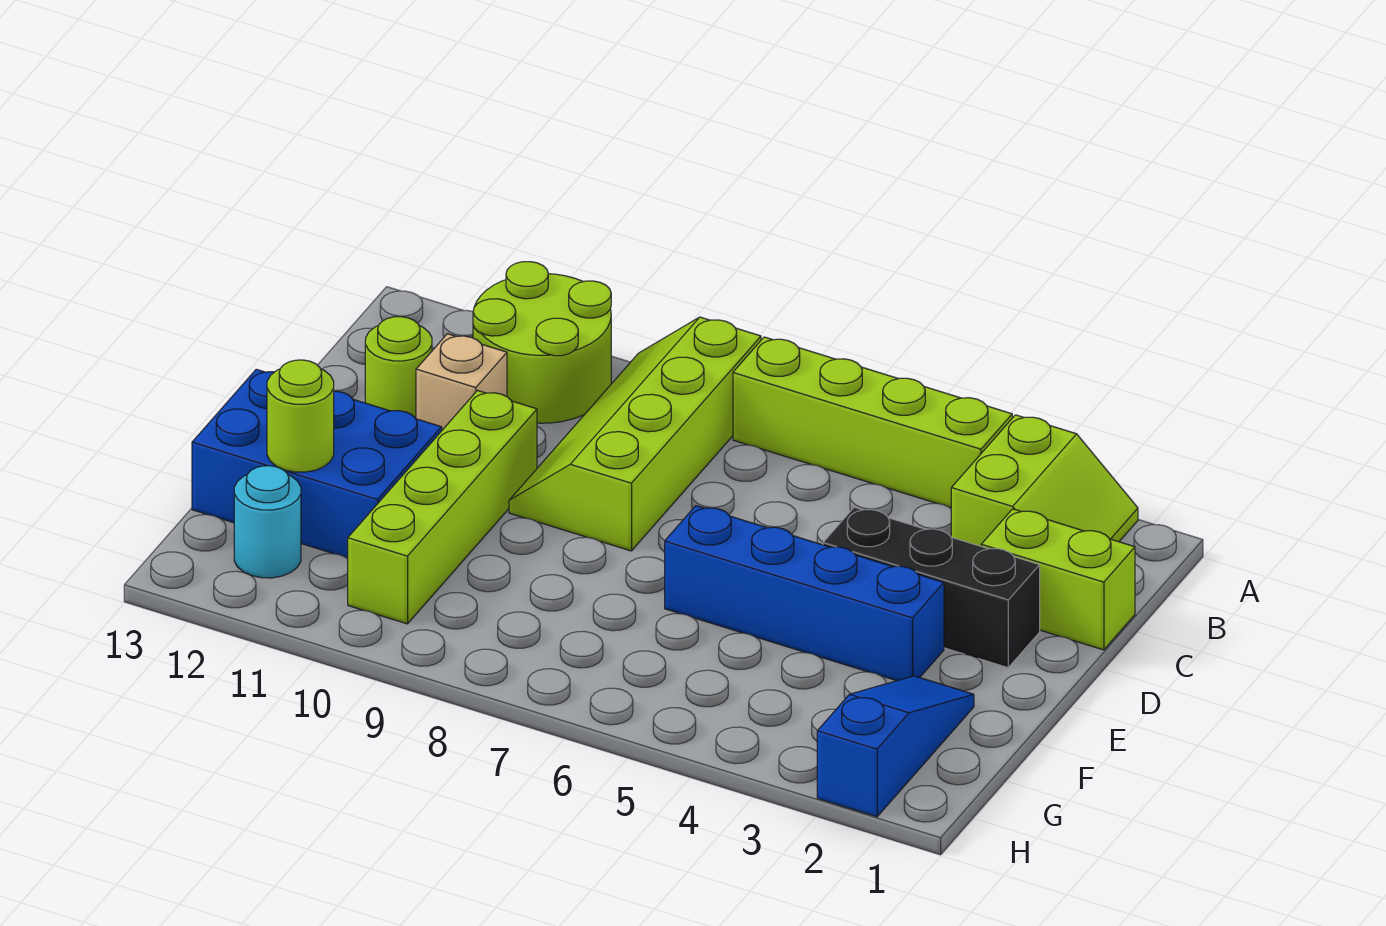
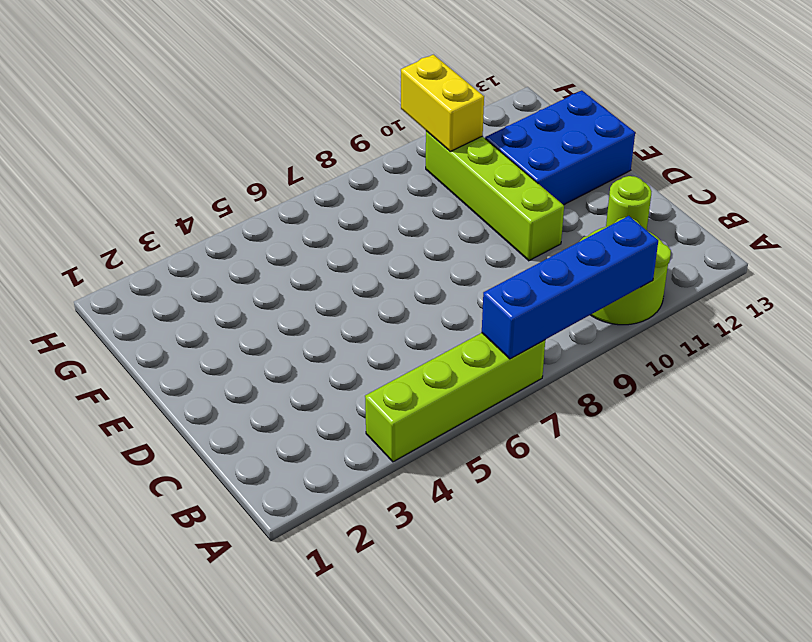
blue brick A7:A10 level 2 -> blue brick E3:E6 level 1
yellow brick G10:H10 level 2 -> none
none -> lime slope A2:B3 level 1 top 3
none -> lime slope A8:D9 level 1 top 8
none -> lime brick C1:C2 level 1

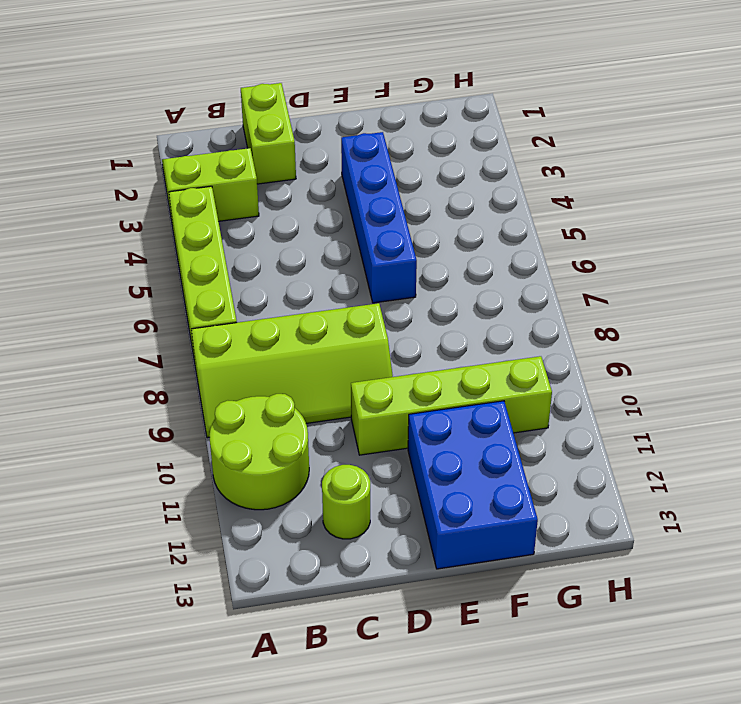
none -> tan brick C11 level 1
none -> black brick D2:D4 level 1
none -> blue slope F2:H2 level 1 top H

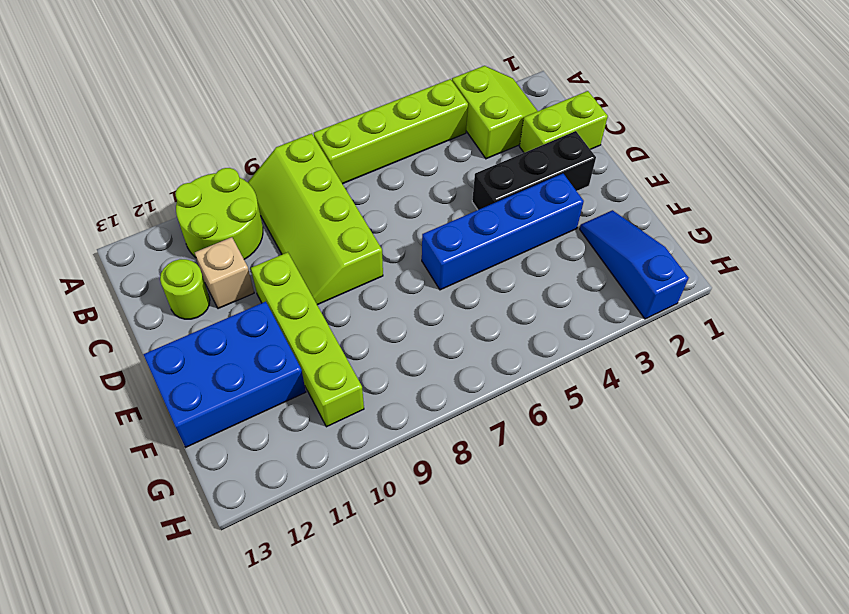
none -> cyan round brick G12 level 1
none -> lime round brick F12 level 2

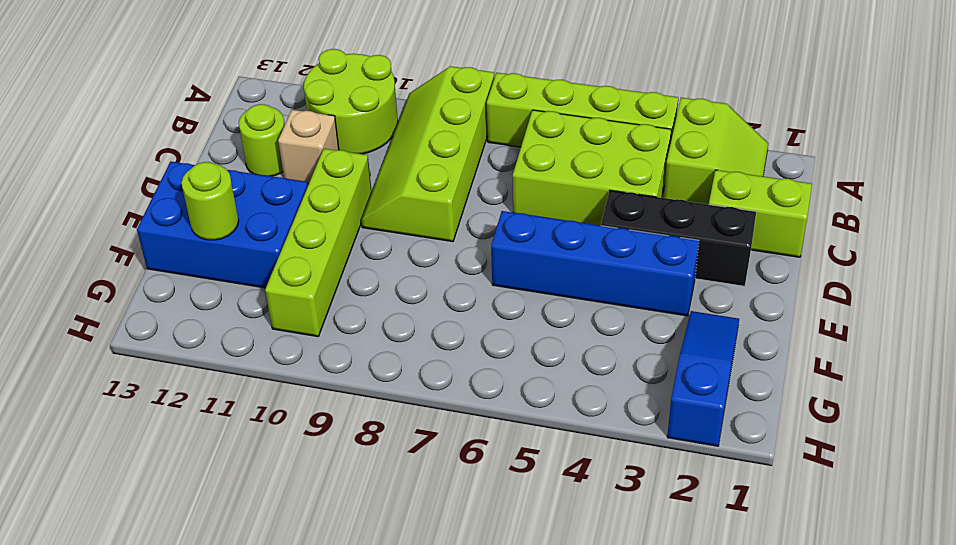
lime brick B4:C6 level 1 -> none
none -> cyan round brick G12 level 1

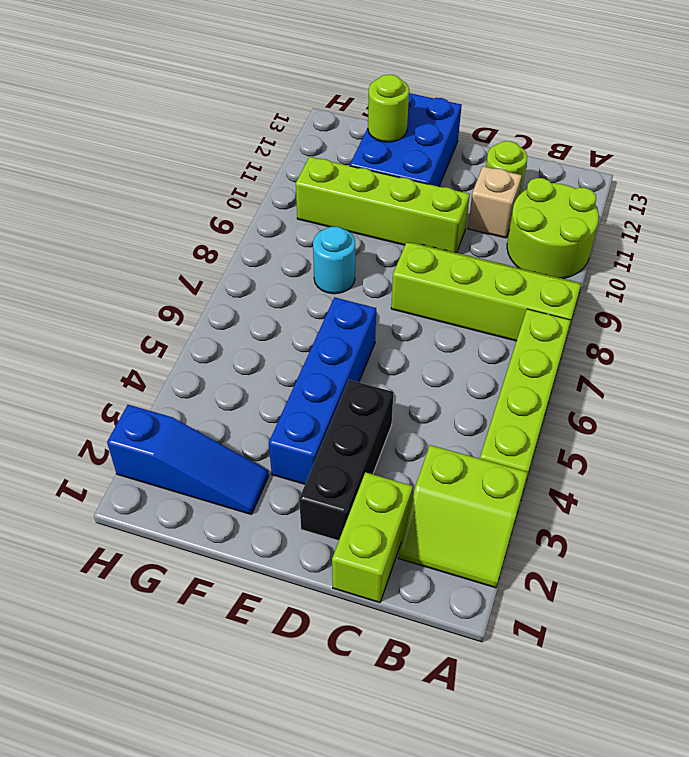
cyan round brick F8 level 1 -> cyan round brick G12 level 1

